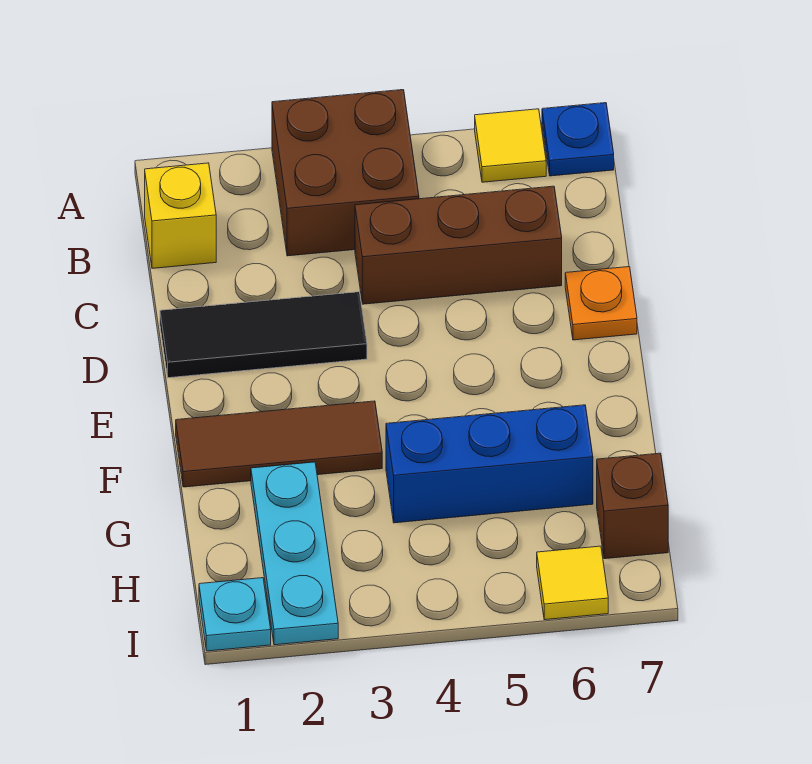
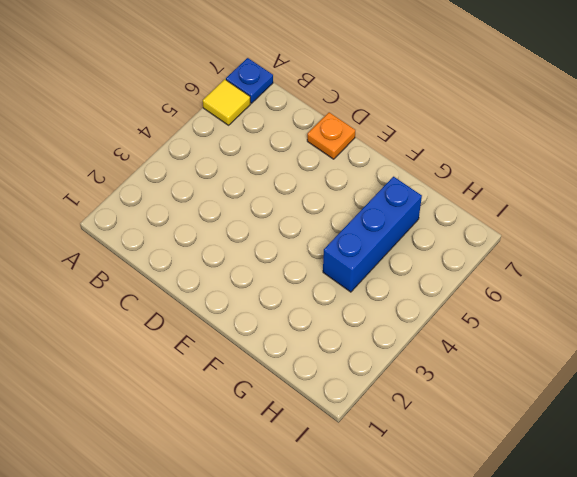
none -> brown brick A3:B4 level 1
none -> yellow brick B1 level 1
none -> brown brick C4:C6 level 1

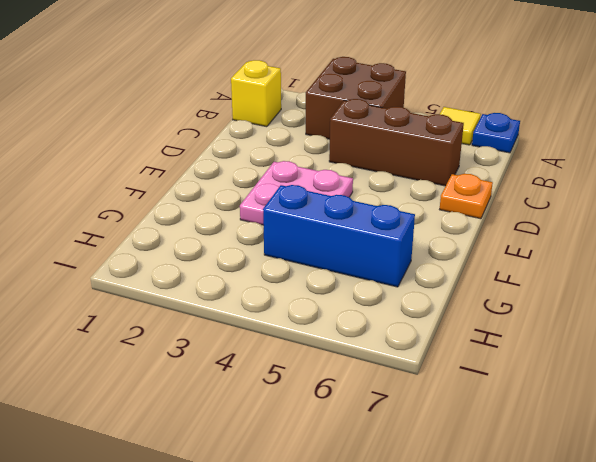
pink plate E3:F4 level 1 -> brown tile F1:F3 level 1
none -> black tile D1:D3 level 1
none -> cyan plate G2:I2 level 1
none -> brown brick H7 level 1

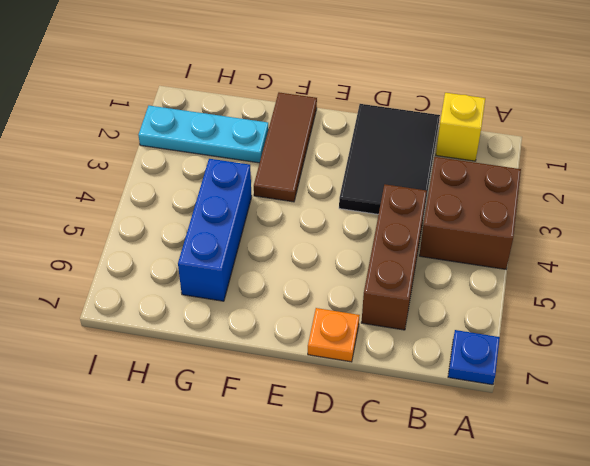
black tile C1:D3 level 1 -> black tile D1:D3 level 1
none -> yellow tile A6 level 1
none -> brown brick H7 level 1
none -> cyan plate I1 level 1

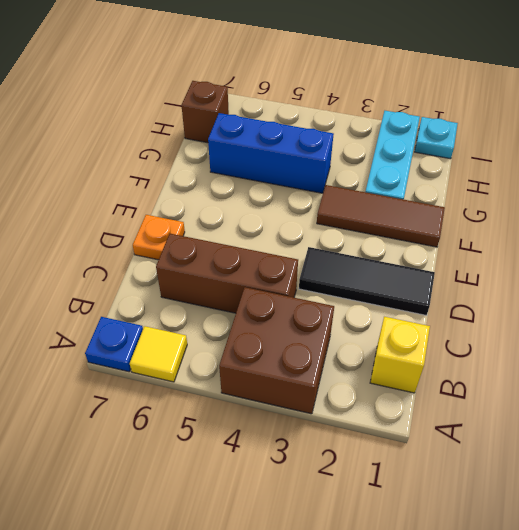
none -> yellow tile I6 level 1

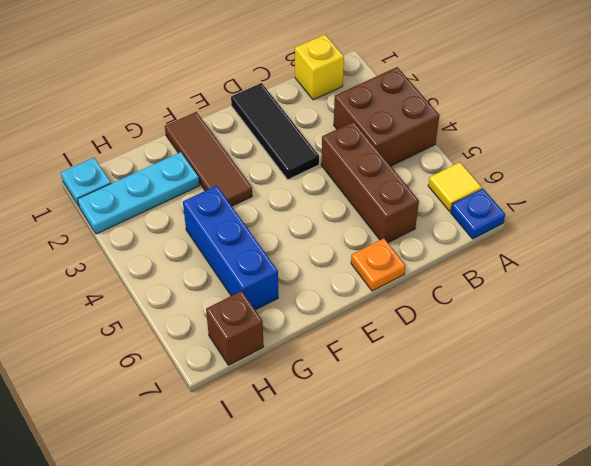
none -> yellow tile I6 level 1

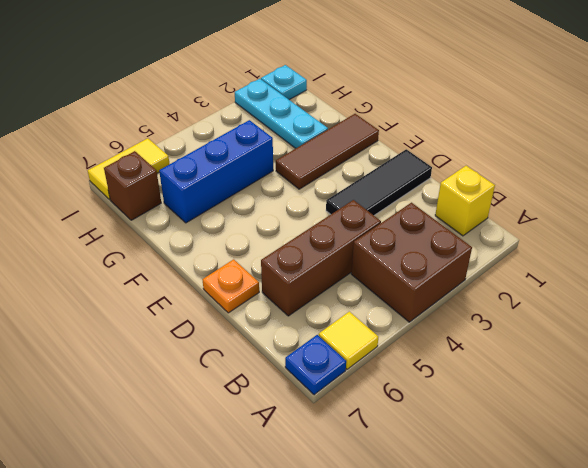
yellow tile I6:I7 level 1 -> yellow tile I6 level 1

